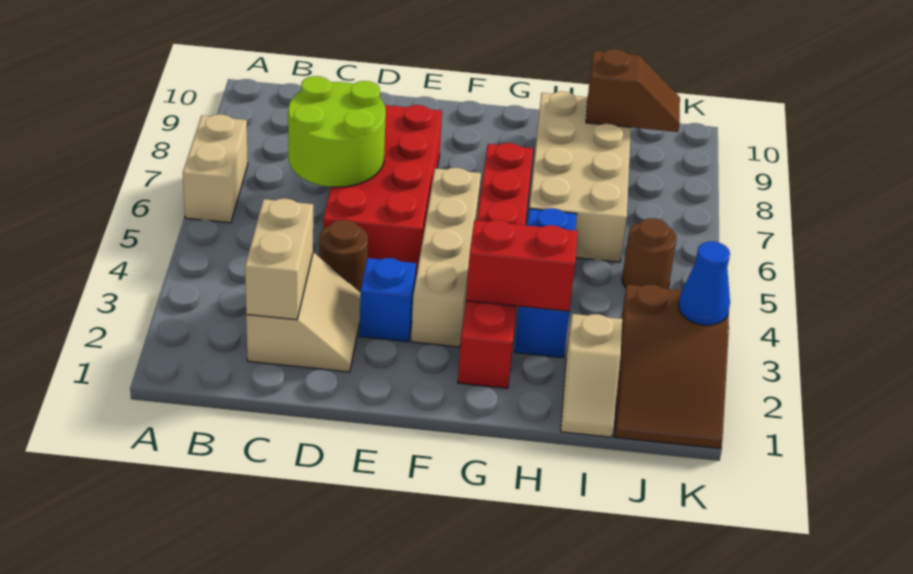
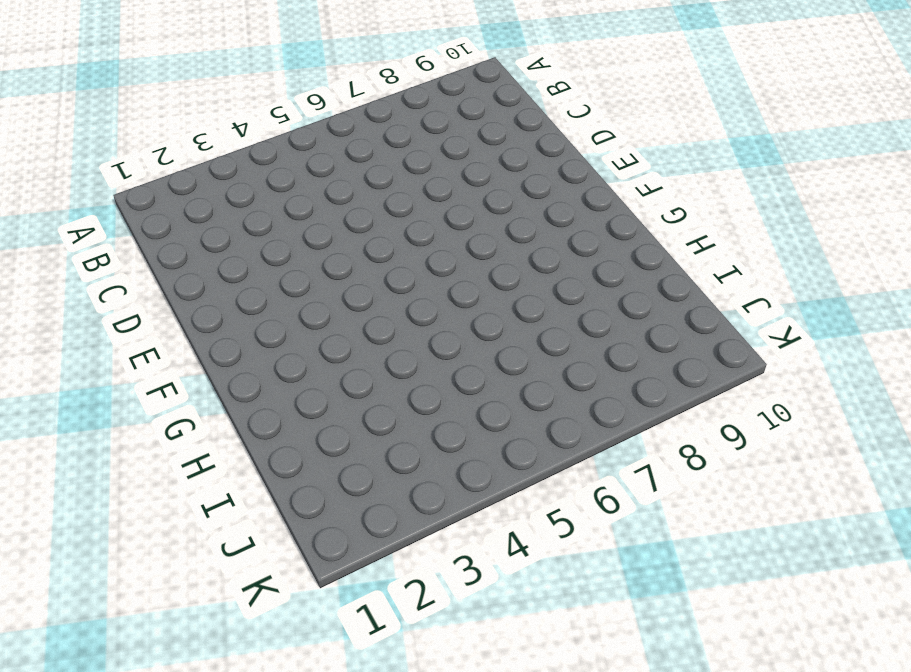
none -> tan brick A6:A7 level 1
none -> tan slope C2:D3 level 1 top C
none -> brown round brick D4 level 1

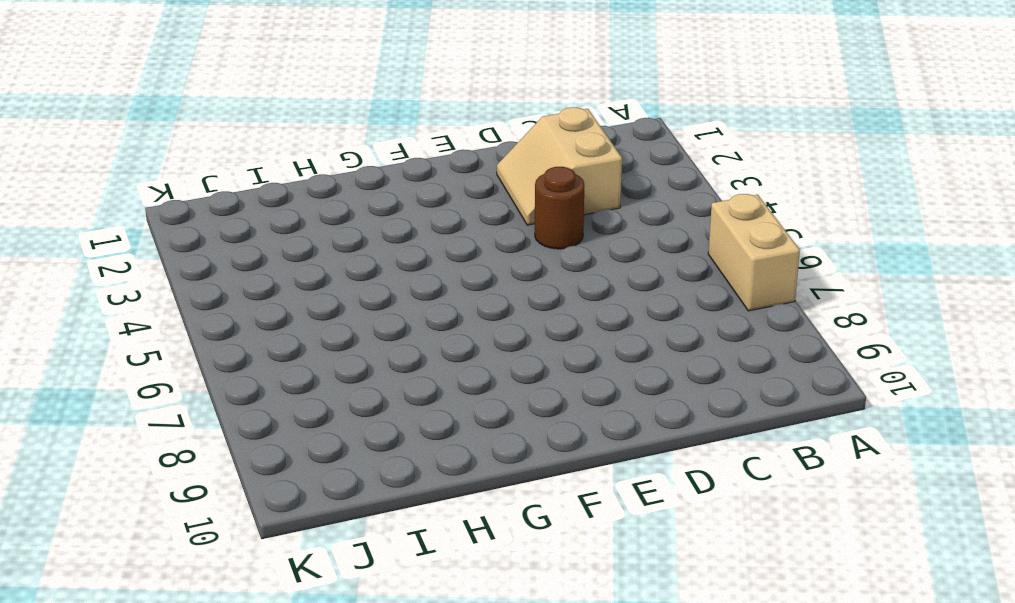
none -> red brick D5:E8 level 1
none -> blue brick E3 level 1
none -> tan brick F3:F6 level 1

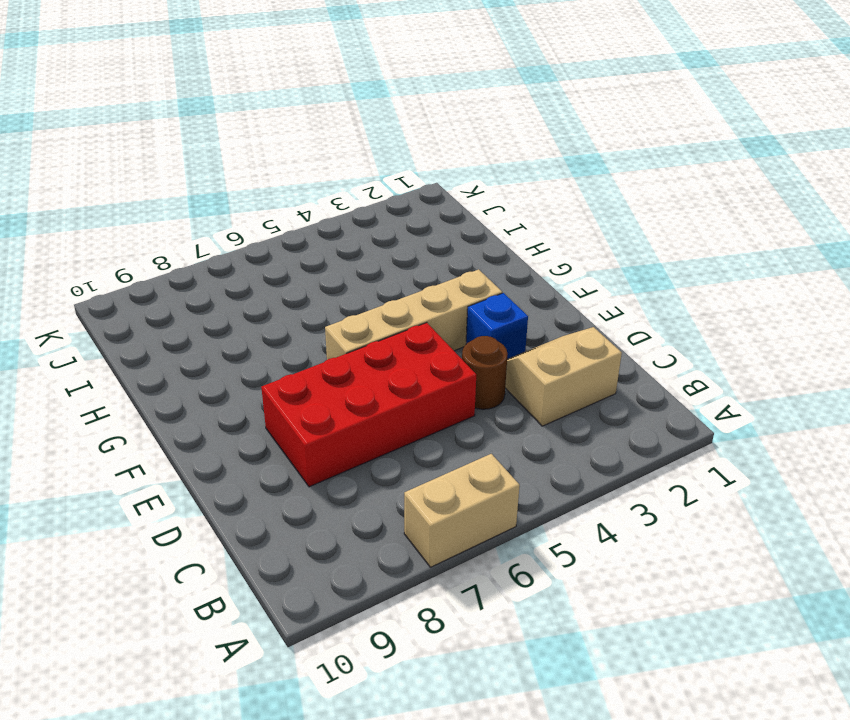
none -> red brick G2:G7 level 1
none -> blue brick H3:H5 level 1
none -> tan brick H6:I9 level 1

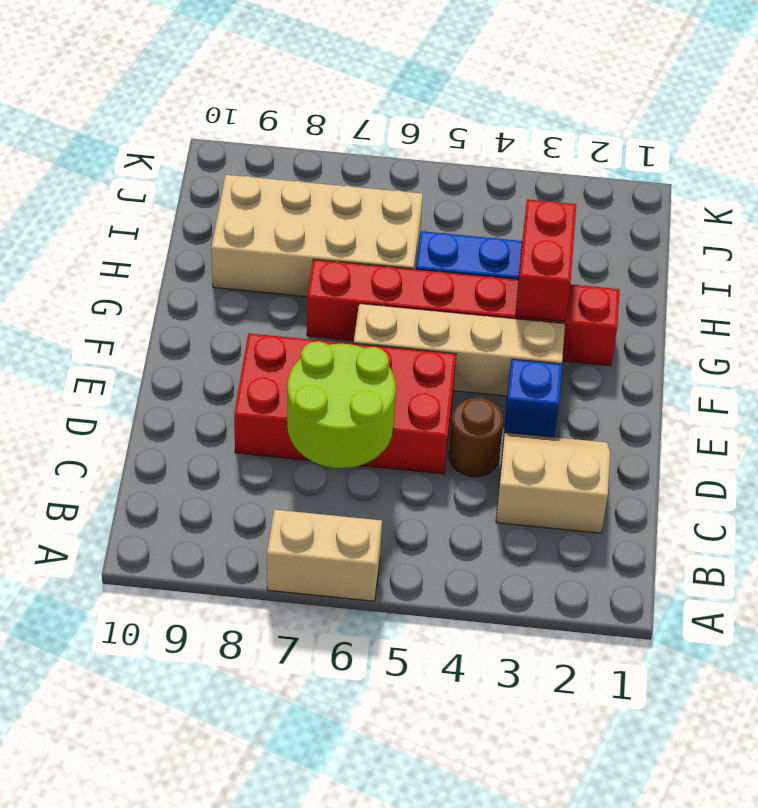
none -> tan slope I1:I2 level 1 top 2
none -> brown slope J1:K3 level 1 top 3
none -> brown round brick J5 level 1

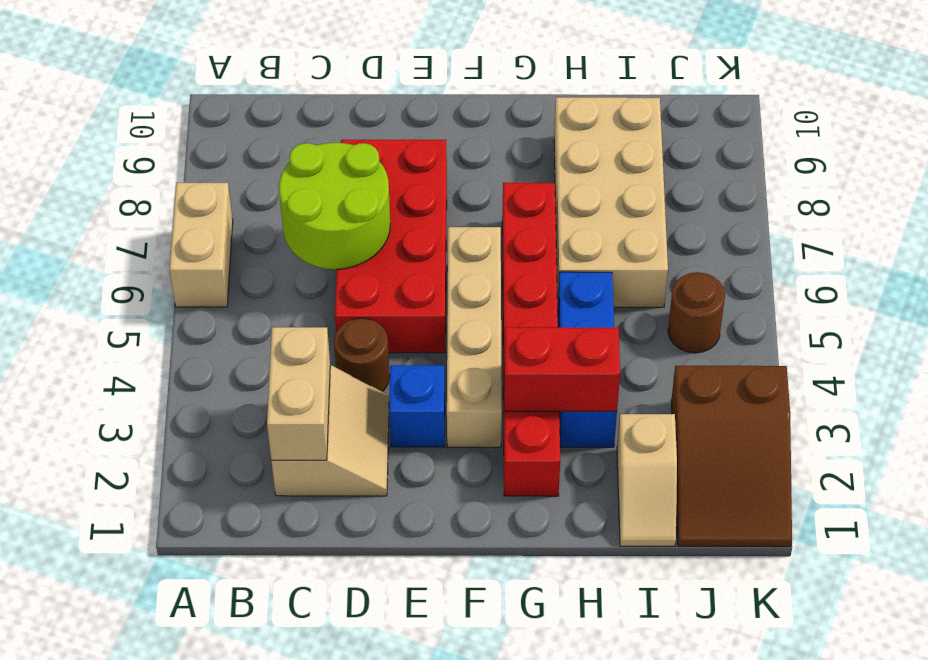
none -> brown slope I9:J9 level 2 top I
none -> blue cone K3 level 2

